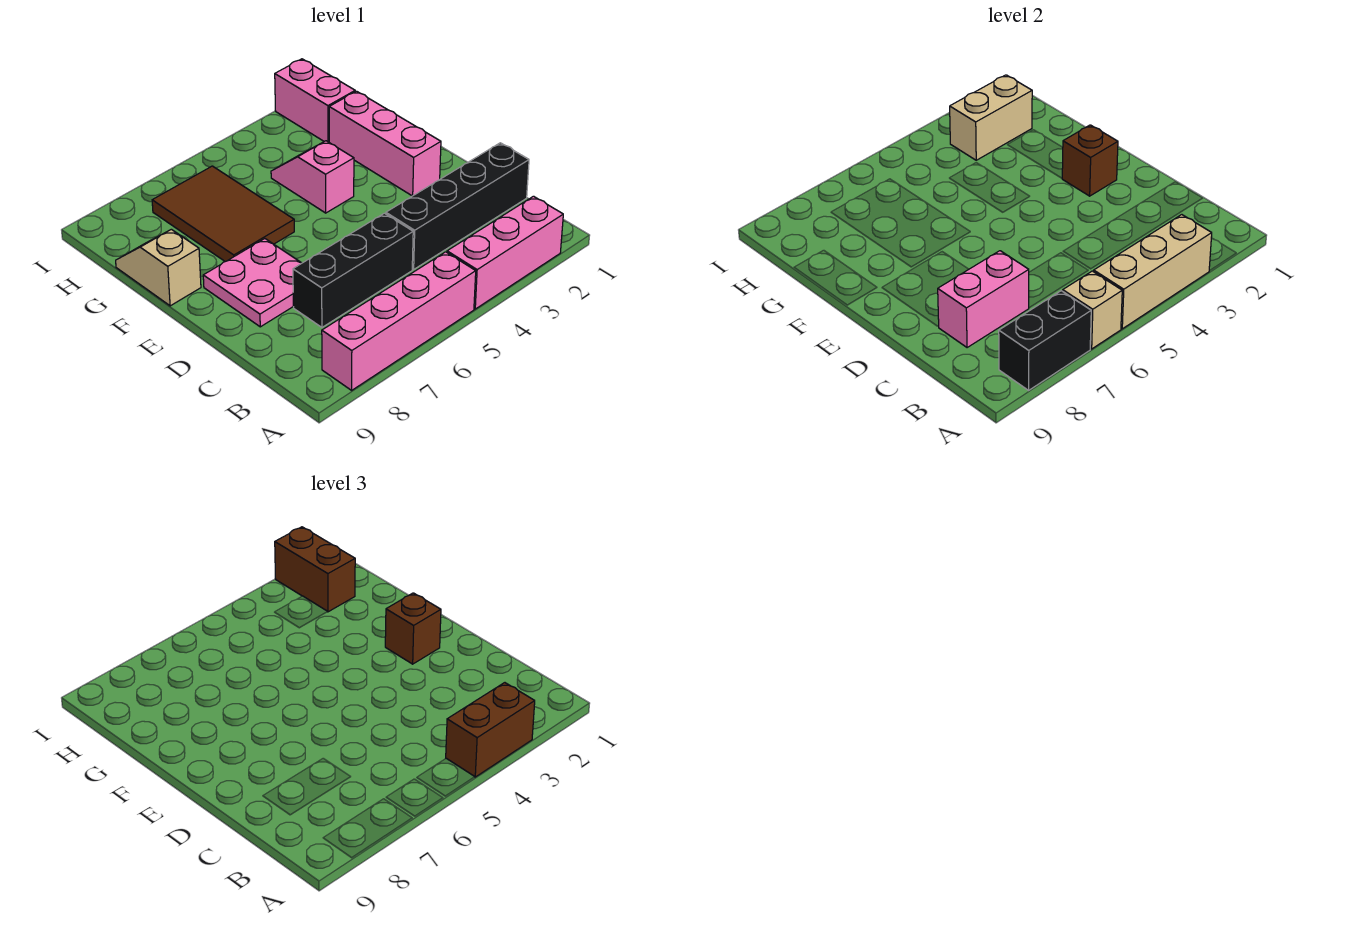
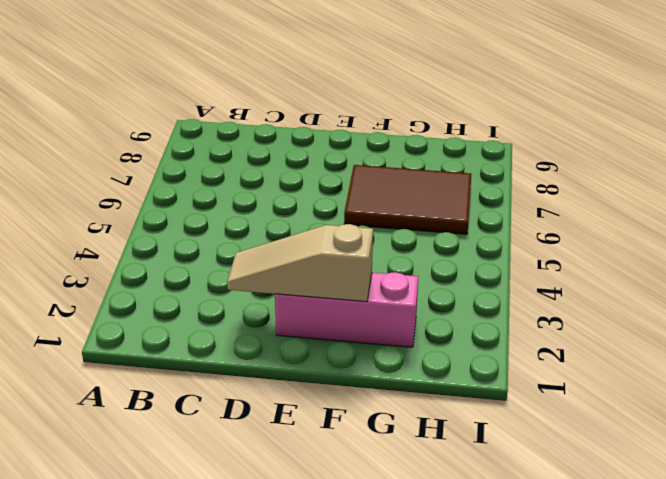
tan slope D2:F2 level 2 top F -> brown brick E2 level 2
none -> pink brick A2:A4 level 1
none -> pink brick A5:A8 level 1
none -> black brick C1:C4 level 1

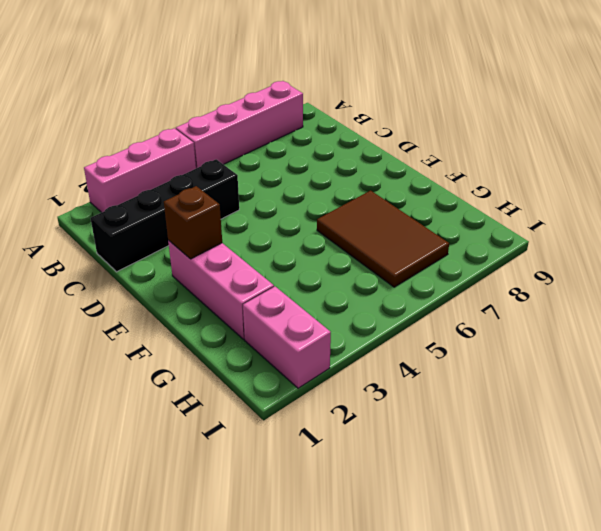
none -> black brick C5:C7 level 1
none -> pink plate D7:E8 level 1
none -> pink slope F4:G4 level 1 top F

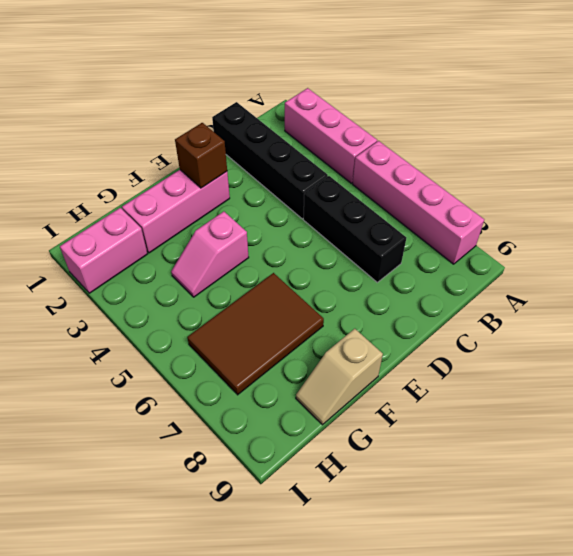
none -> pink plate D7:E8 level 1
none -> tan brick A3:A5 level 2
none -> tan brick A6 level 2

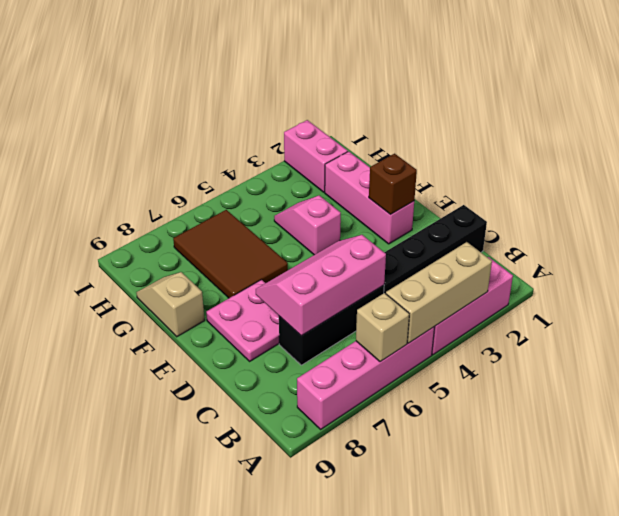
pink slope C5:D7 level 2 top C -> pink brick C7:C8 level 2
none -> black brick A7:A8 level 2
none -> tan brick H2:H3 level 2
none -> brown brick A3:A4 level 3

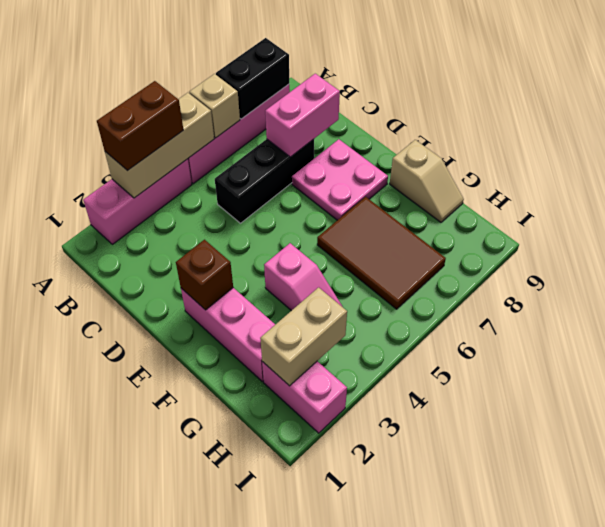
none -> black brick C1:C4 level 1
none -> brown brick E2 level 3
none -> brown brick H2:I2 level 3

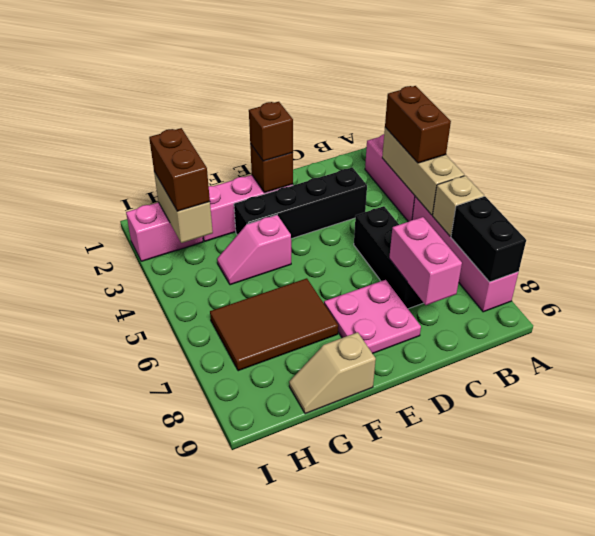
black brick C3:F3 level 1 -> black brick C1:C4 level 1
brown brick H2:H3 level 3 -> brown brick H2:I2 level 3

